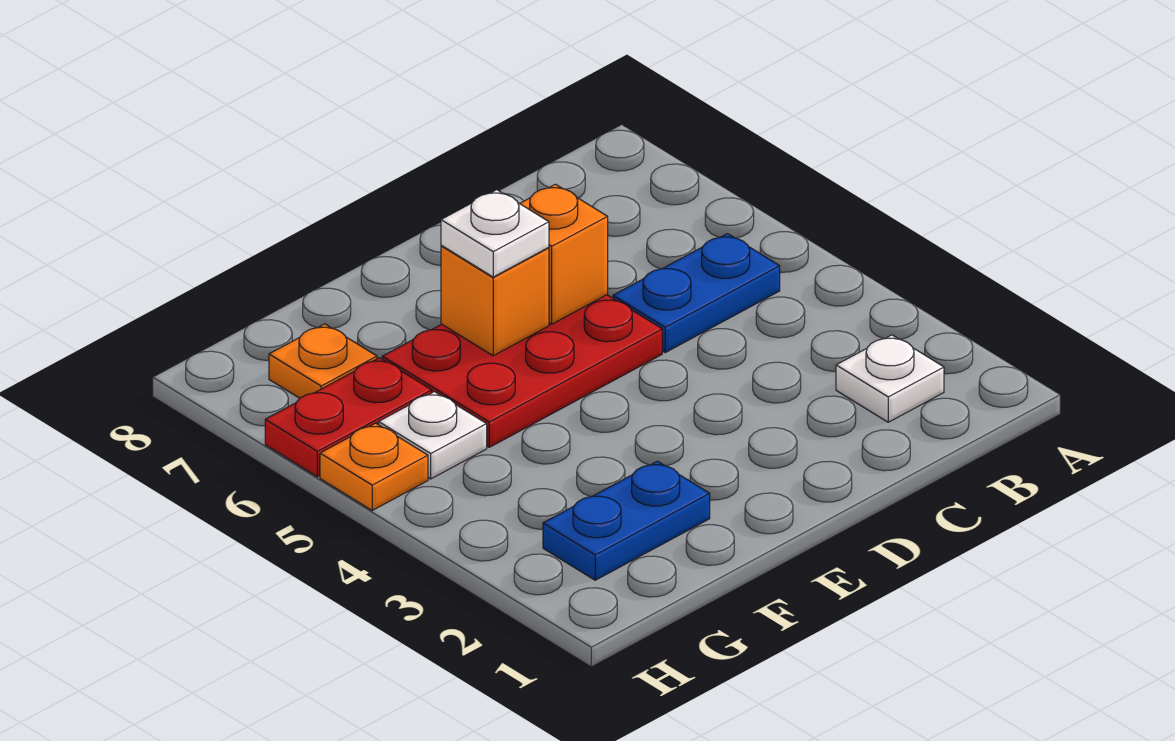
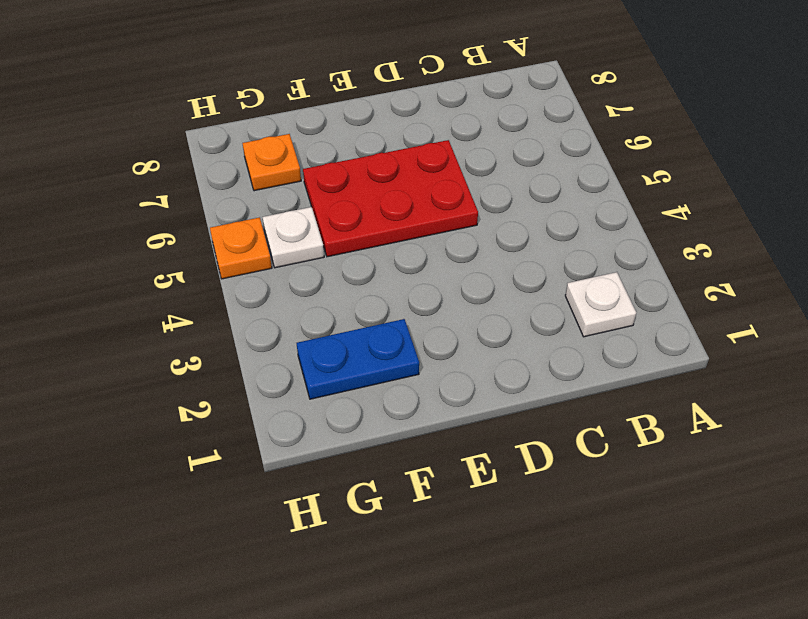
none -> blue plate B5:C5 level 1
none -> red plate G6:H6 level 1

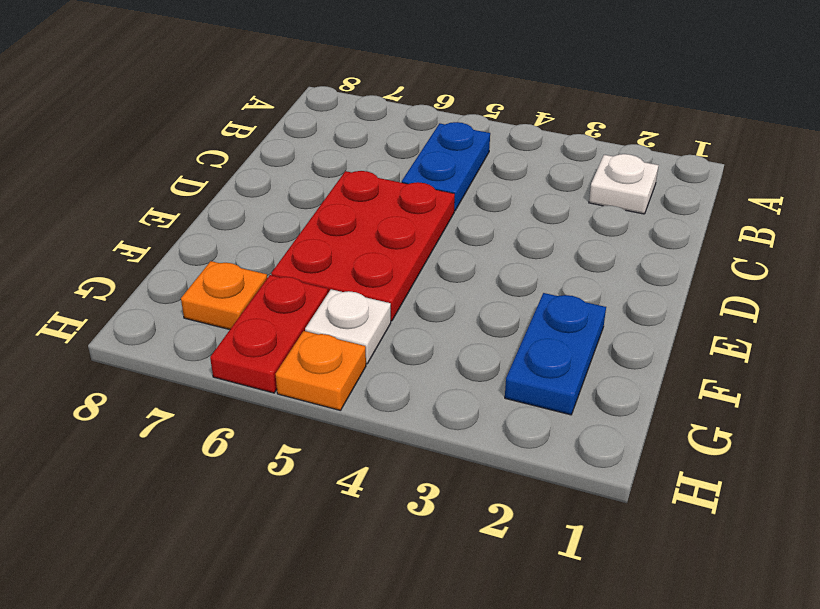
none -> orange brick D6 level 2
none -> orange brick E6 level 2

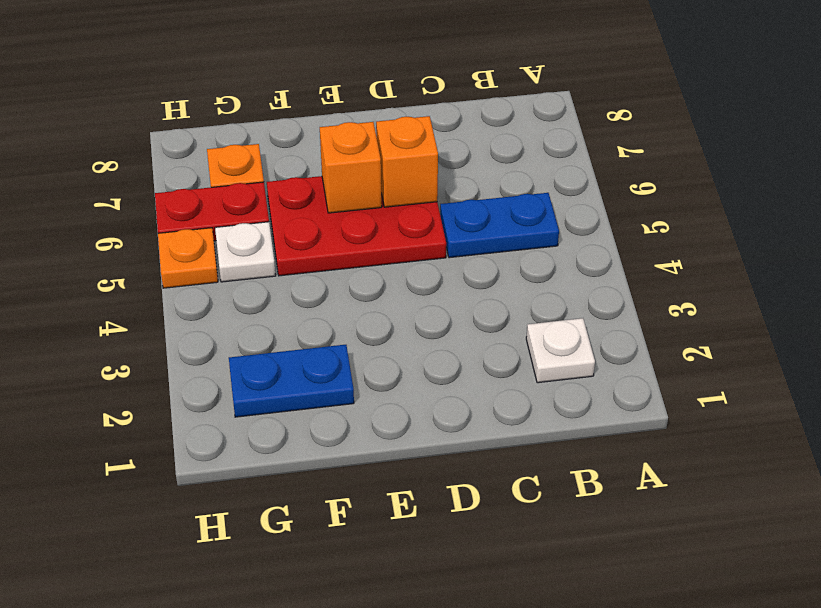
none -> white plate E6 level 3

